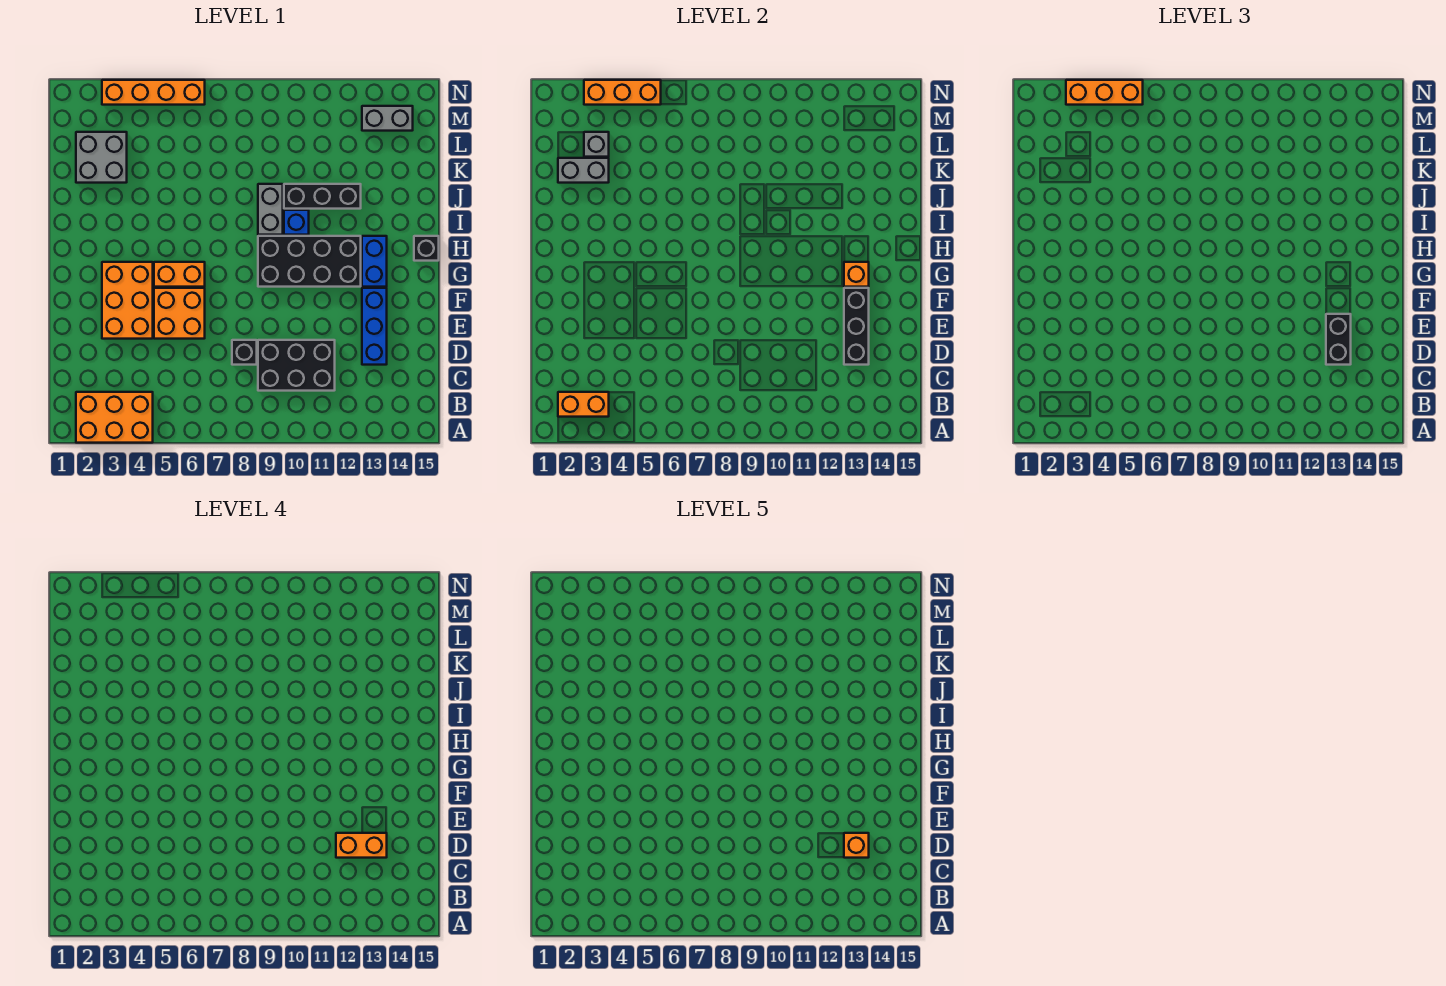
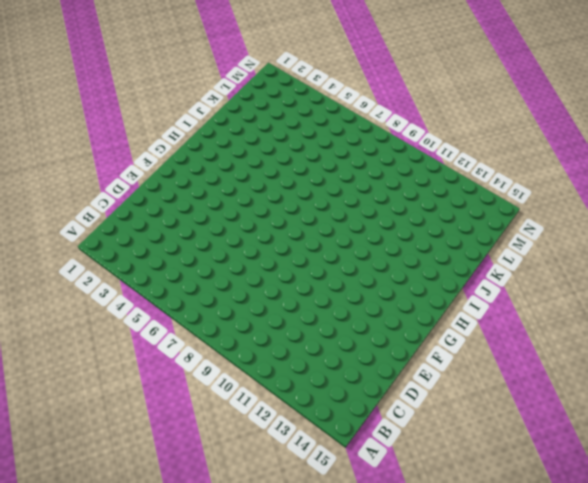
none -> orange brick A2:B4 level 1
none -> black brick C9:D11 level 1
none -> black brick D8 level 1

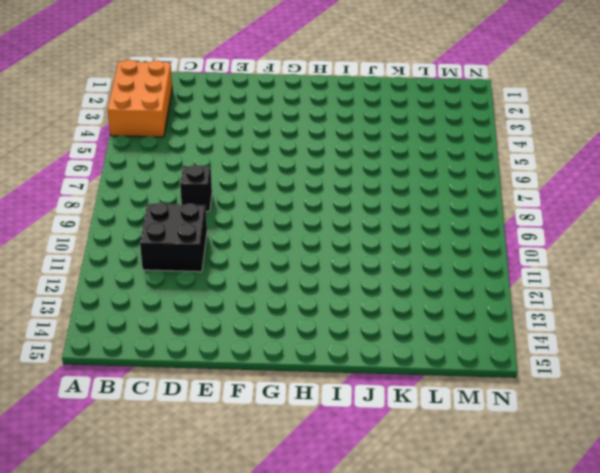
black brick C10:D11 level 1 -> black brick C9:D11 level 1
none -> blue brick D13:F13 level 1
none -> orange brick E3:G4 level 1
none -> orange brick E5:F6 level 1

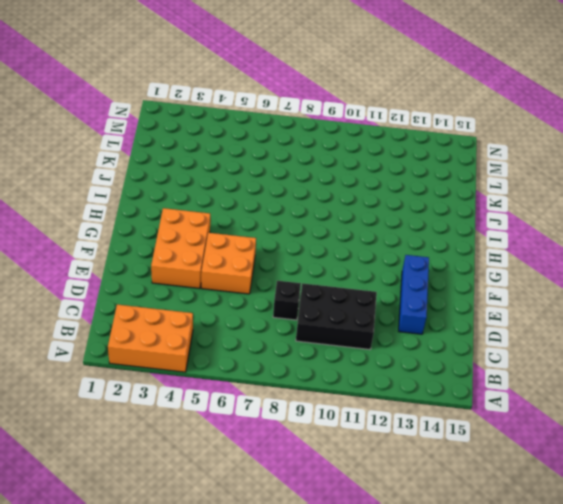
none -> orange brick G5:G6 level 1
none -> black brick G9:H12 level 1
none -> blue brick G13:H13 level 1

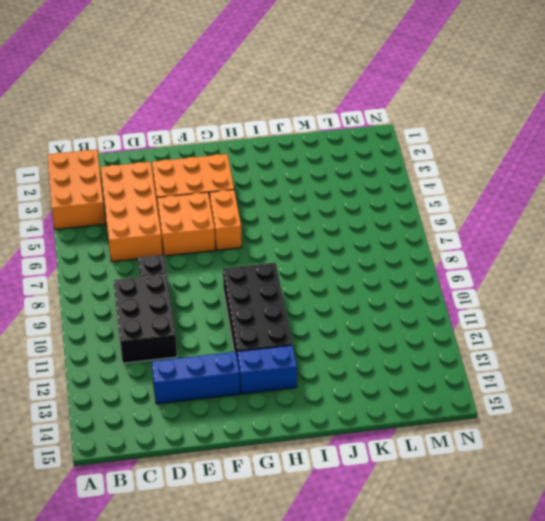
orange brick C3:D6 level 1 -> none
none -> black brick H15 level 1
none -> grey brick I9:J9 level 1
none -> blue brick I10 level 1

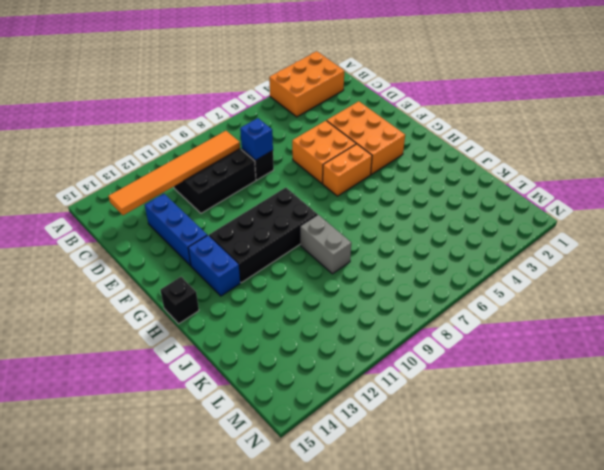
orange tile C9:C14 level 2 -> none
blue brick D8 level 2 -> blue brick I10 level 1
none -> black brick J10:J12 level 1
none -> grey brick K2:L3 level 1
none -> grey brick M13:M14 level 1

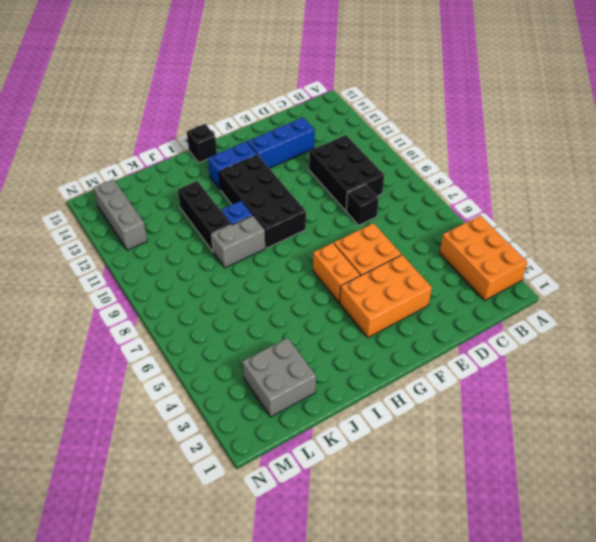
grey brick M12:M14 level 1 -> grey brick M13:M14 level 1
none -> orange brick N3:N6 level 1
none -> orange brick B2:B3 level 2
none -> black brick D13:F13 level 2

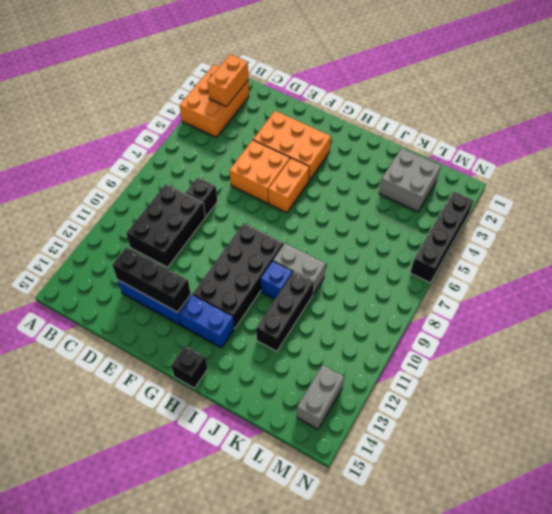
black brick N3:N6 level 1 -> orange brick N3:N6 level 1
none -> orange brick G13 level 2
none -> grey brick K2:K3 level 2
none -> grey brick L3 level 2

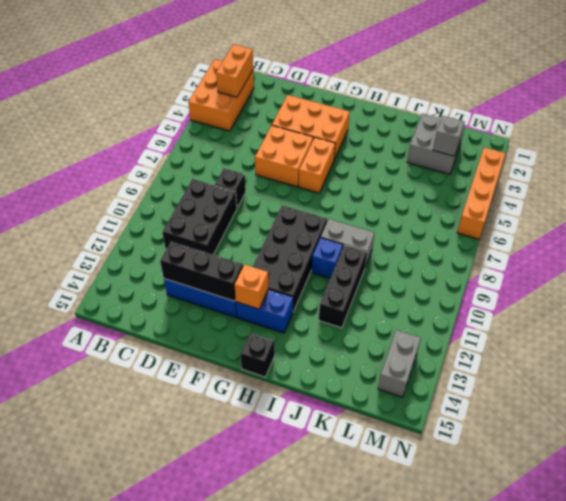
none -> grey brick K2:K3 level 2
none -> orange brick N3:N5 level 2
none -> black brick D13:E13 level 3

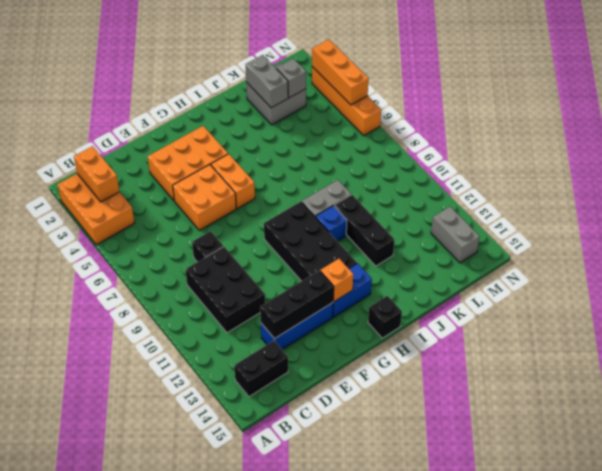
black brick B14:C14 level 1 -> black brick D13:E13 level 3
none -> orange brick N3:N5 level 3
none -> orange brick D12:D13 level 4
none -> orange brick D13 level 5

